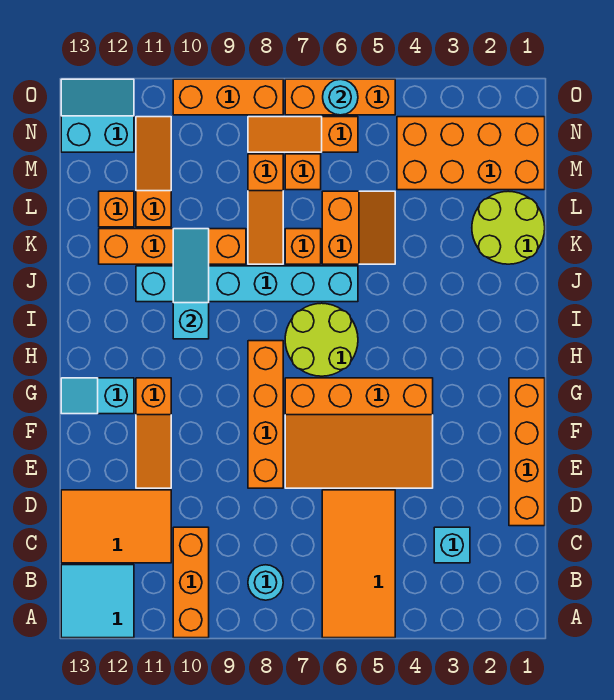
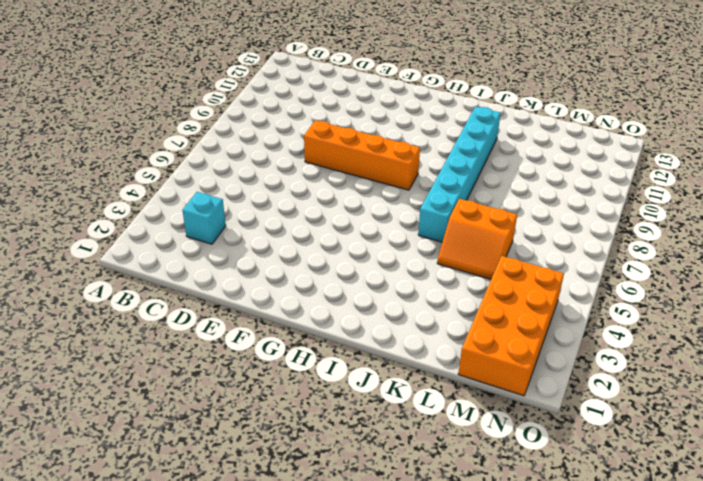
none -> orange tile A5:D6 level 1
none -> orange brick A10:C10 level 1
none -> cyan tile A12:B13 level 1

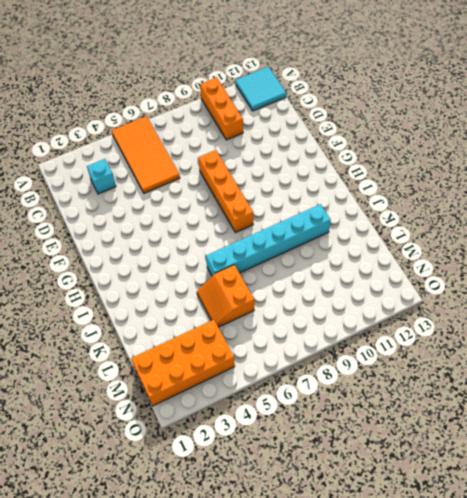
none -> cyan round brick B8 level 1
none -> orange tile C11:D13 level 1
none -> orange brick D1:G1 level 1

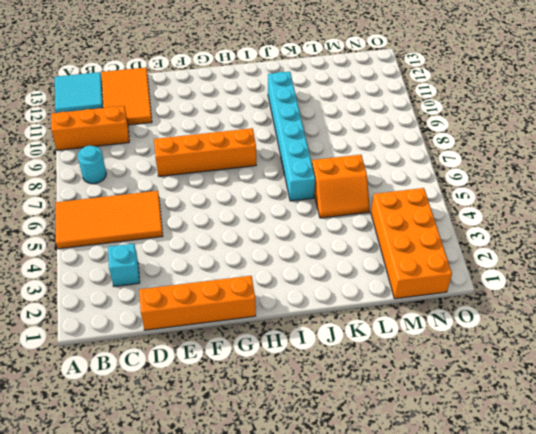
none -> orange slope E4:G7 level 1 top G
none -> orange slope E11:G11 level 1 top G
none -> cyan slope G12:G13 level 1 top 12

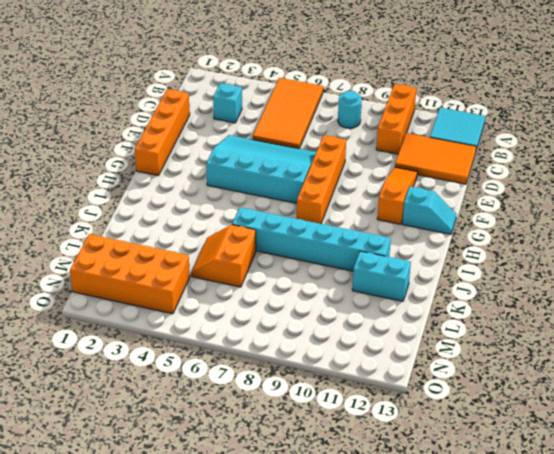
cyan slope E4:G7 level 1 top G -> orange slope E4:G7 level 1 top G
cyan brick K11:K12 level 1 -> orange brick K9:K12 level 1
none -> lime round brick H6:I7 level 1
none -> lime round brick K1:L2 level 1
none -> orange brick K7 level 1

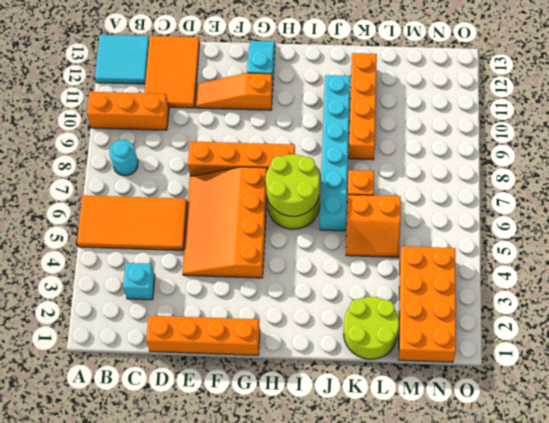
lime round brick H6:I7 level 2 -> none
none -> orange slope K8:M8 level 1 top M
none -> orange slope L11:N11 level 1 top L
none -> orange brick L12 level 1

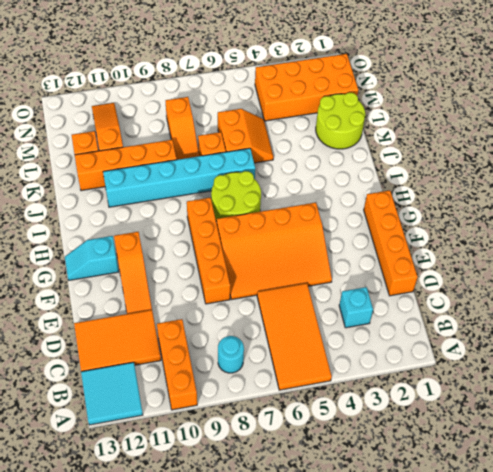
none -> orange brick M7 level 1
none -> orange slope N6:N8 level 1 top 6
none -> cyan slope N12:O13 level 1 top N

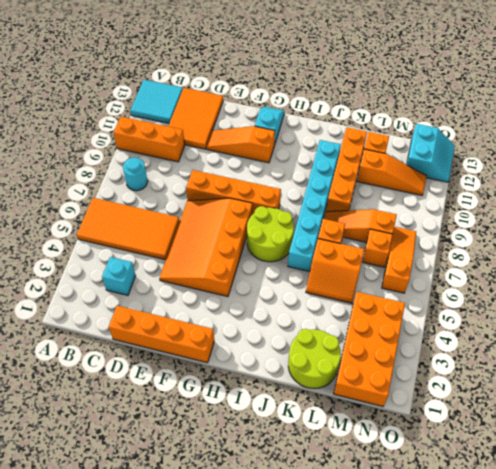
none -> orange brick O5:O7 level 1
none -> orange brick O8:O10 level 1
none -> cyan slope I10:K10 level 2 top I

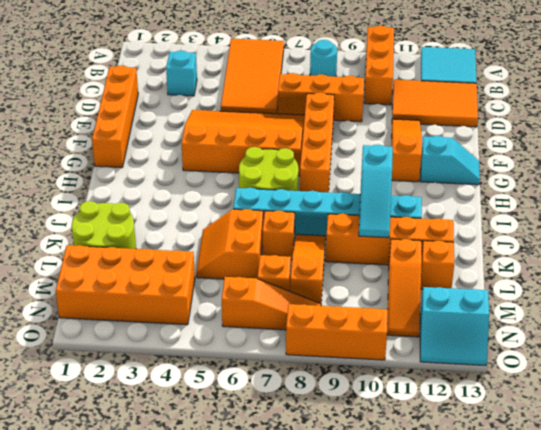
orange brick D7:D9 level 1 -> orange brick O5:O7 level 1
none -> cyan round brick O6 level 2

